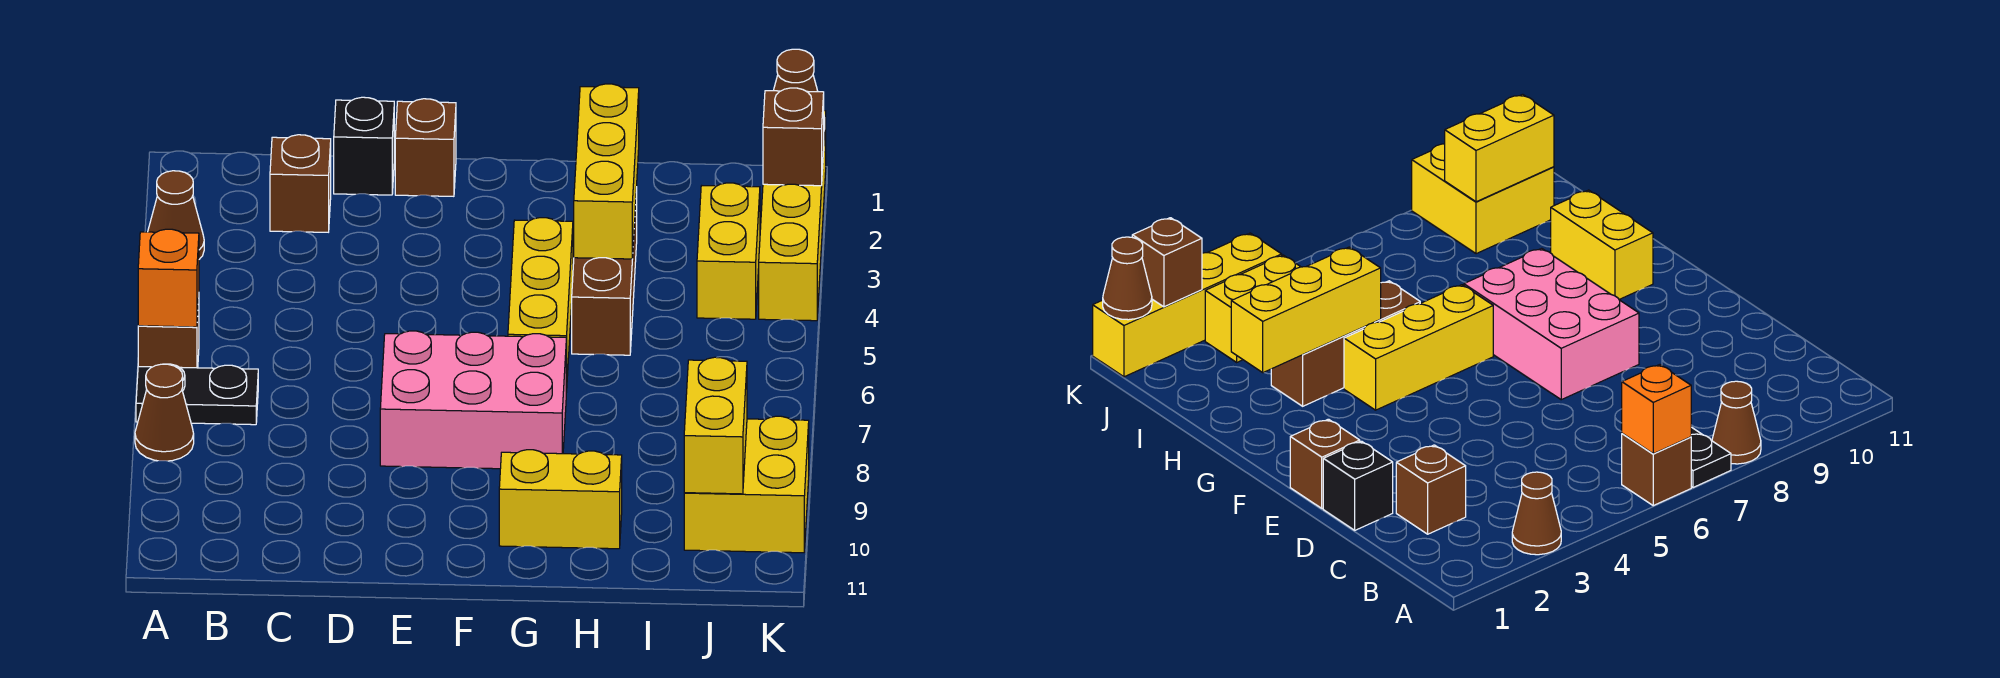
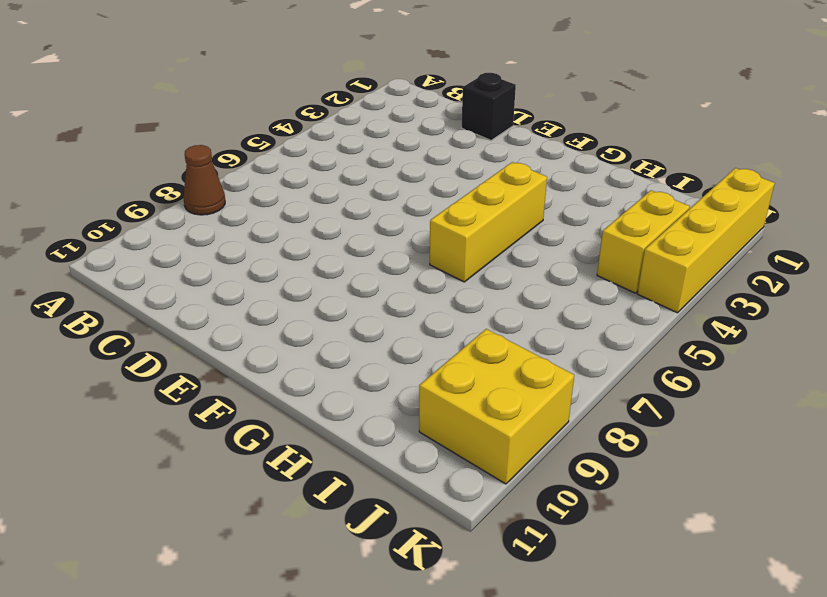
none -> brown cone A3 level 1
none -> brown brick A6 level 1
none -> black plate A7:B7 level 1

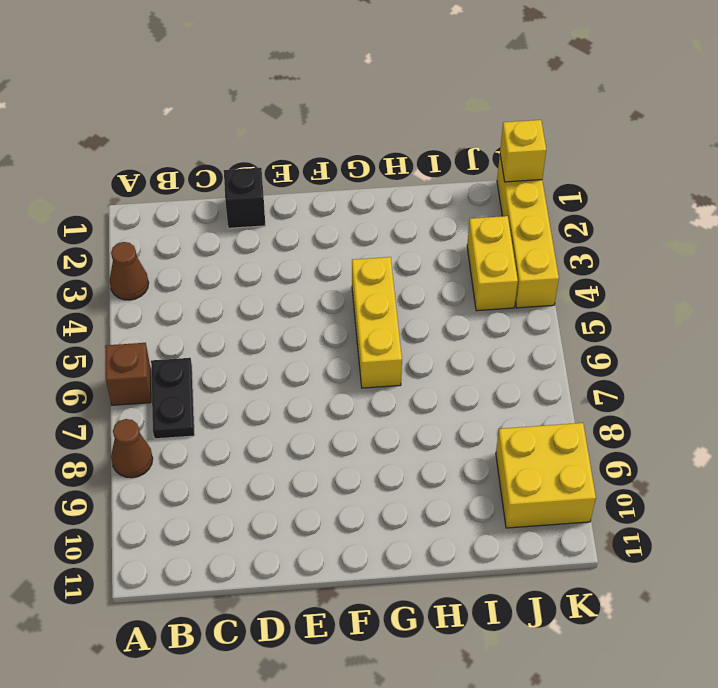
black plate B6:B7 level 1 -> black plate A7:B7 level 1
yellow brick K1 level 2 -> brown cone K1 level 2
none -> brown brick C2 level 1
none -> brown brick E1 level 1
none -> pink brick E7:G8 level 1

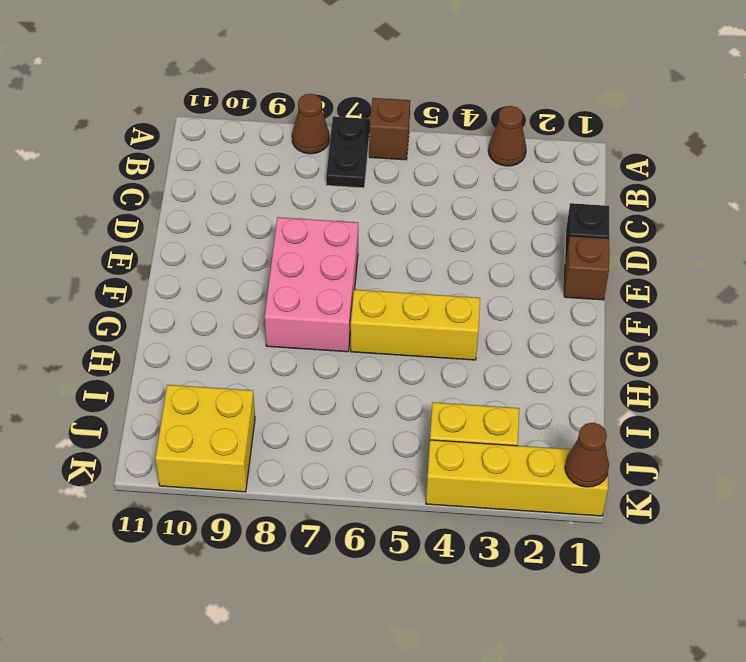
none -> brown brick C2 level 1
none -> yellow brick G10:H10 level 1
none -> brown brick H3:H5 level 1

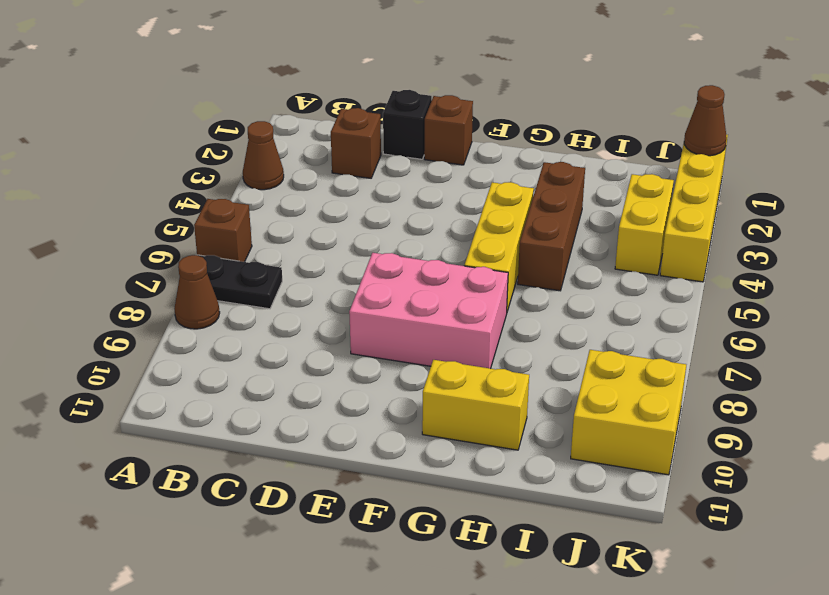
none -> orange brick A6 level 2
none -> yellow brick H2:H4 level 2
none -> yellow brick J9:J10 level 2

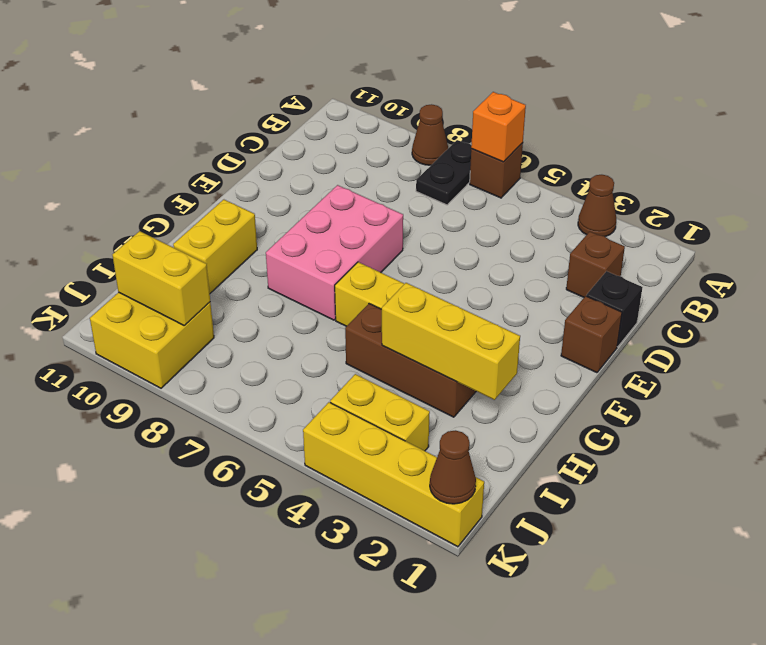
none -> brown brick K2 level 2

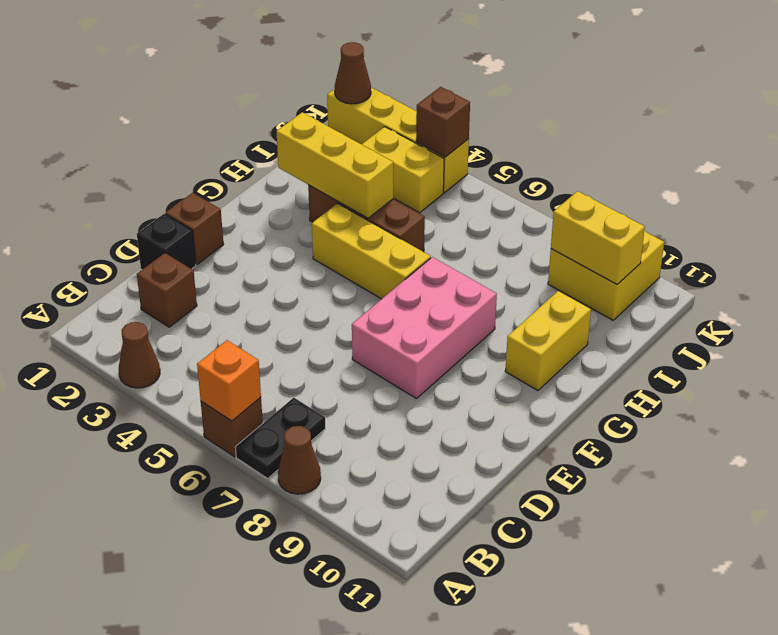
brown brick K4 level 2 -> brown brick K2 level 2

